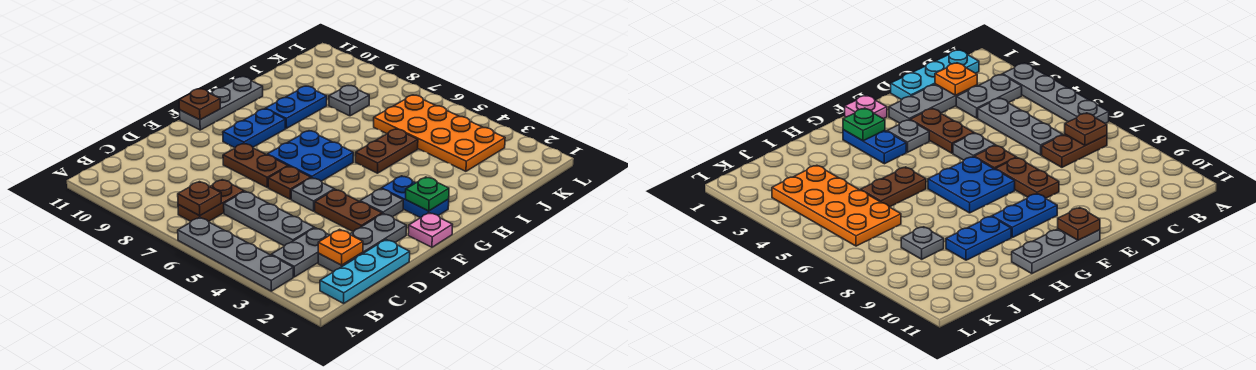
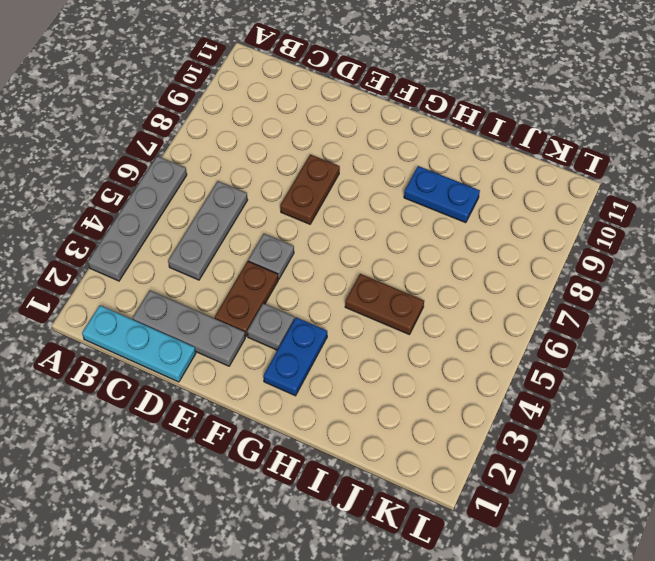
none -> grey plate B3:C3 level 1
none -> brown plate B7:C7 level 1
none -> brown plate E6 level 1

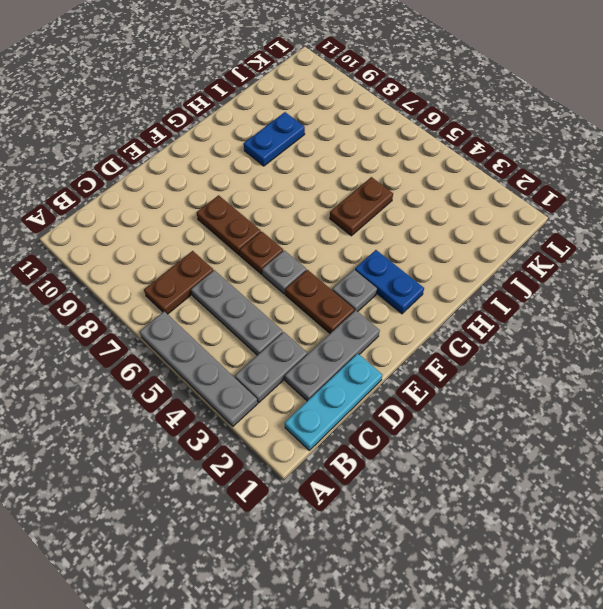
none -> pink plate F1 level 1
none -> blue plate F6:G7 level 1
none -> blue plate F9:G9 level 1

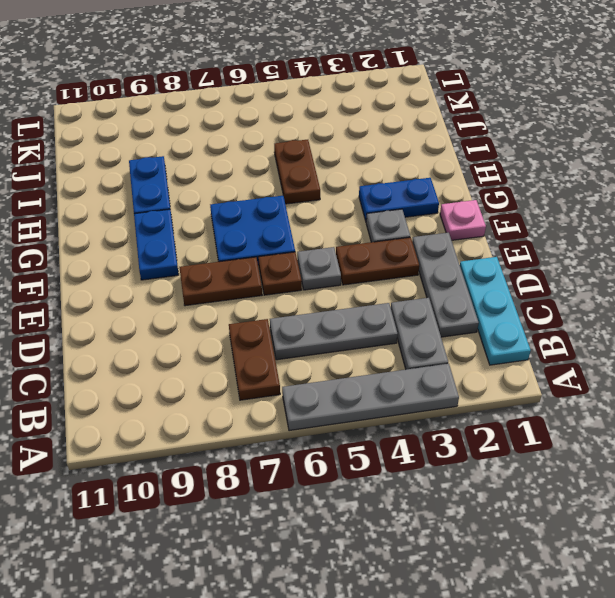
none -> grey plate F11:H11 level 1
none -> orange plate J3:K6 level 1
none -> grey plate J8 level 1

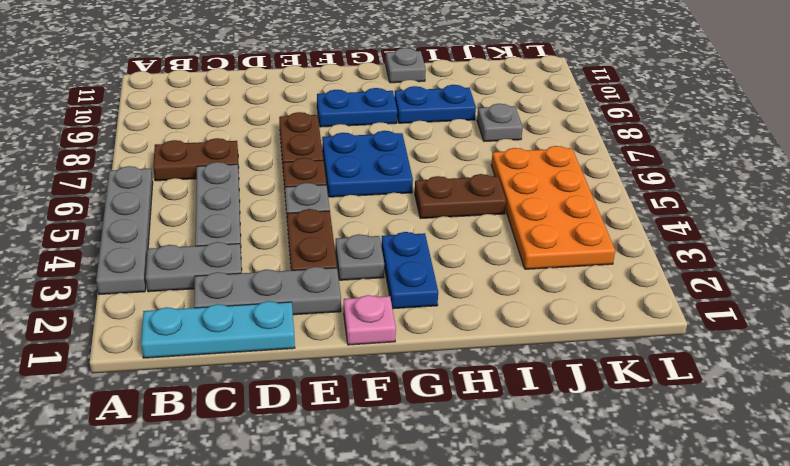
grey plate H11 level 1 -> grey plate F11:H11 level 1
none -> brown plate B7 level 2
none -> orange plate C2 level 2
none -> brown plate F11 level 2

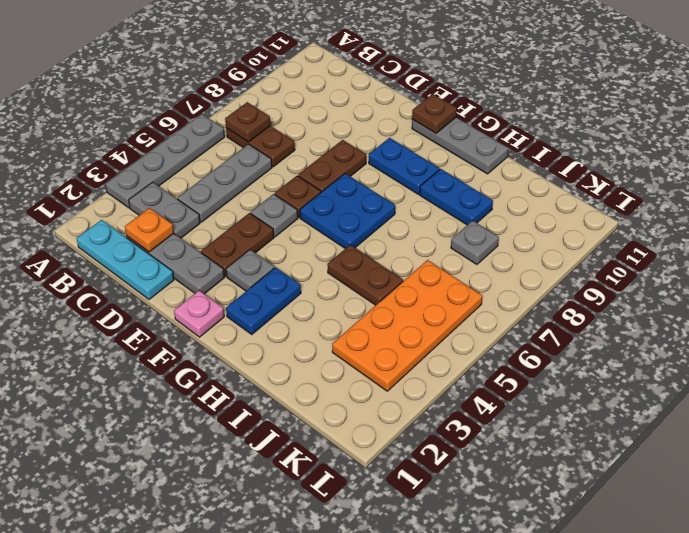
none -> green plate G2 level 2

